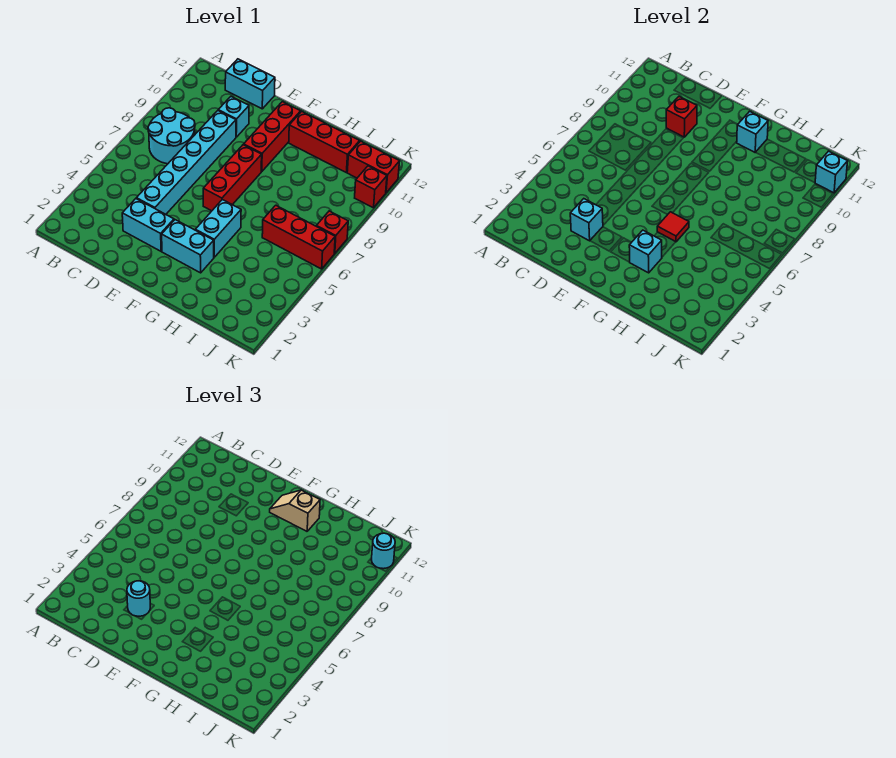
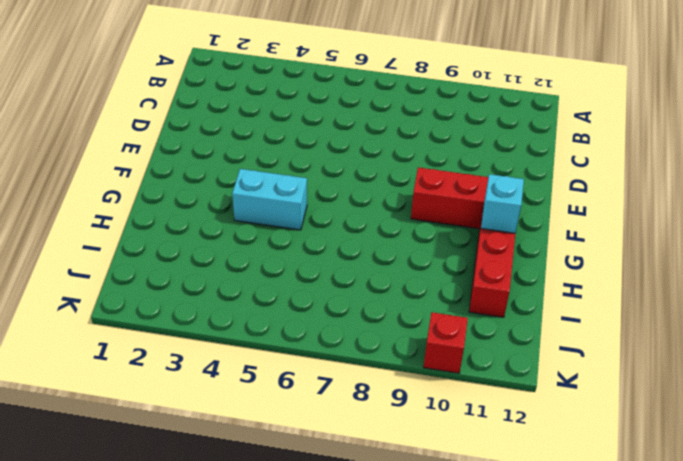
none -> cyan round brick B7:C8 level 1
none -> cyan brick C12:D12 level 1
none -> cyan brick D3:E3 level 1

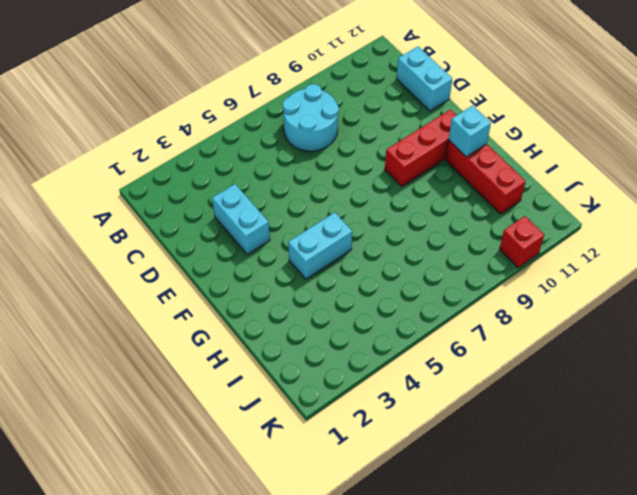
none -> cyan brick D4:D9 level 1
none -> cyan brick D10 level 1
none -> cyan brick F3:G3 level 1

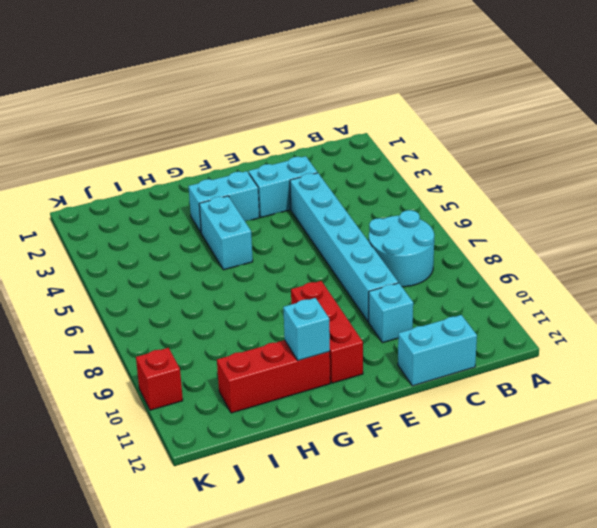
none -> red brick F6:F8 level 1
none -> red brick I6:K6 level 1
none -> red brick J11:K11 level 1

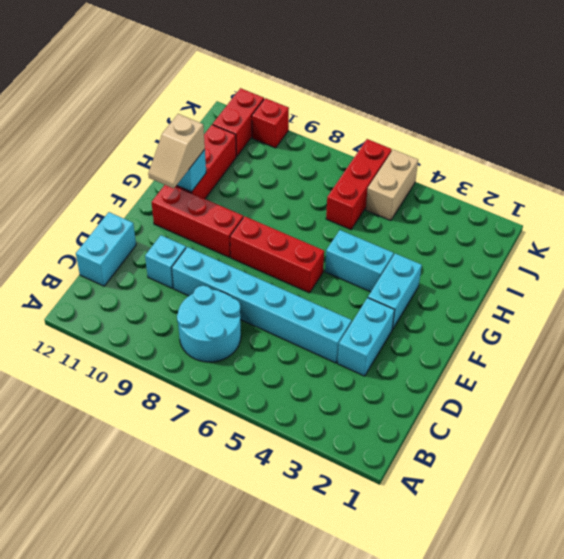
tan brick J5:K5 level 1 -> none
none -> red brick K7 level 1
none -> cyan brick D3 level 2
none -> red brick D10 level 2

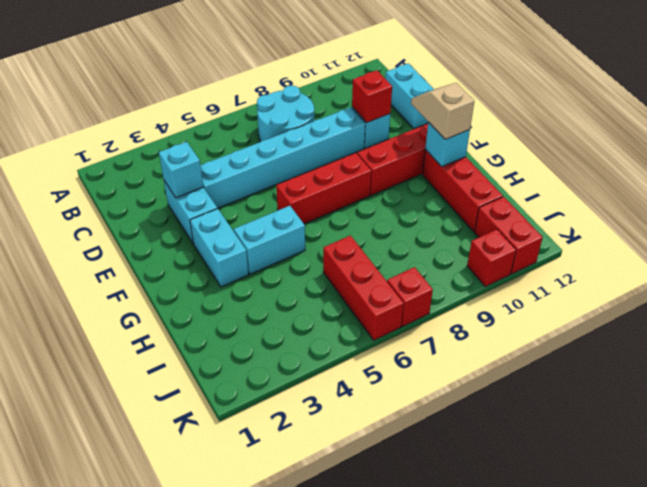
none -> cyan brick G3 level 2
none -> red tile G5 level 2
none -> cyan brick K11 level 2

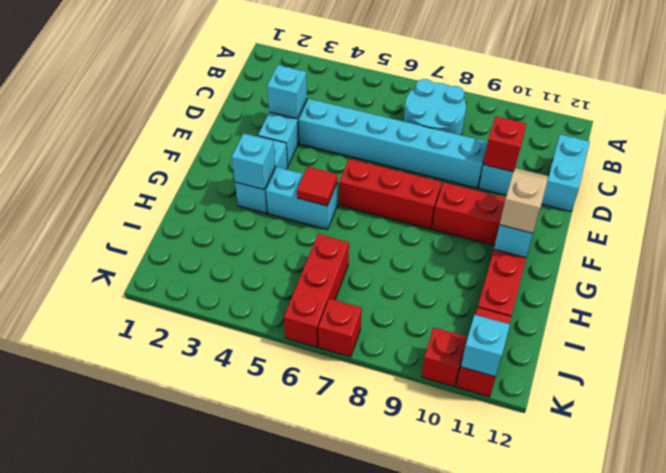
none -> cyan round brick D3 level 3
none -> cyan round brick K11 level 3

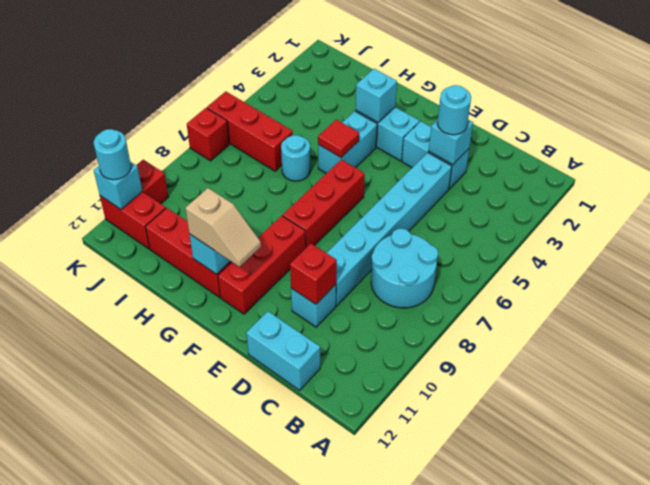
cyan round brick H6 level 1 -> none

